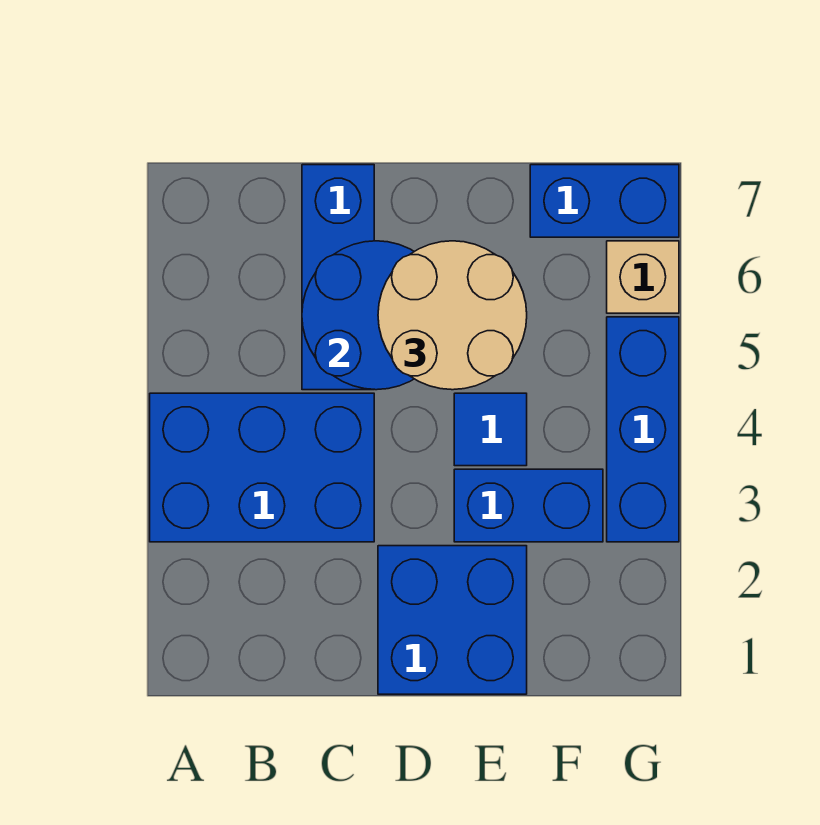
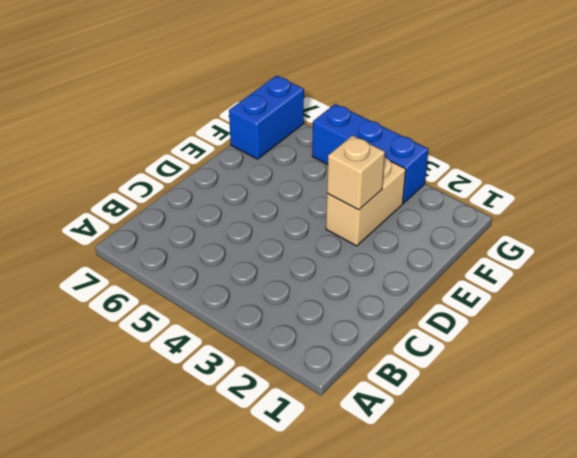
tan brick E3:F3 level 1 -> blue brick E3:F3 level 1
tan brick E3 level 2 -> tan brick G6 level 1
none -> blue brick A3:C4 level 1
none -> blue brick C5:C7 level 1

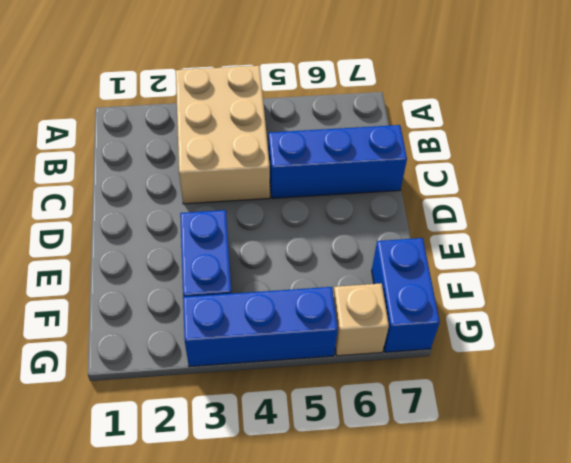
tan brick A3:C4 level 1 -> blue brick A3:C4 level 1
none -> blue brick D1:E2 level 1
none -> blue tile E4 level 1

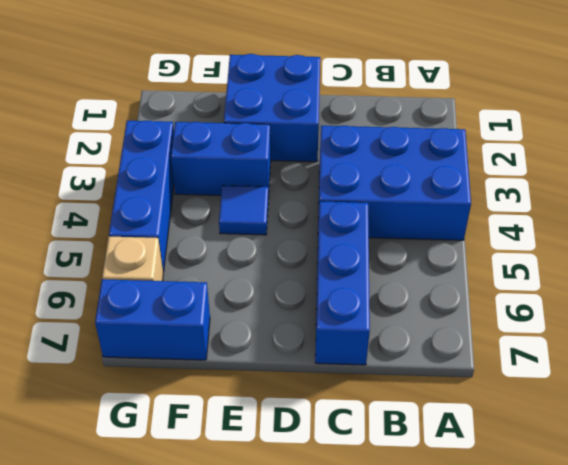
none -> blue round brick C5:D6 level 2
none -> tan round brick D5:E6 level 3

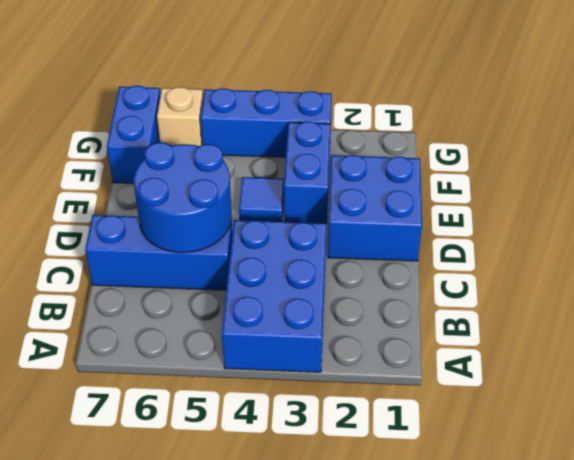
none -> tan round brick D5:E6 level 3

